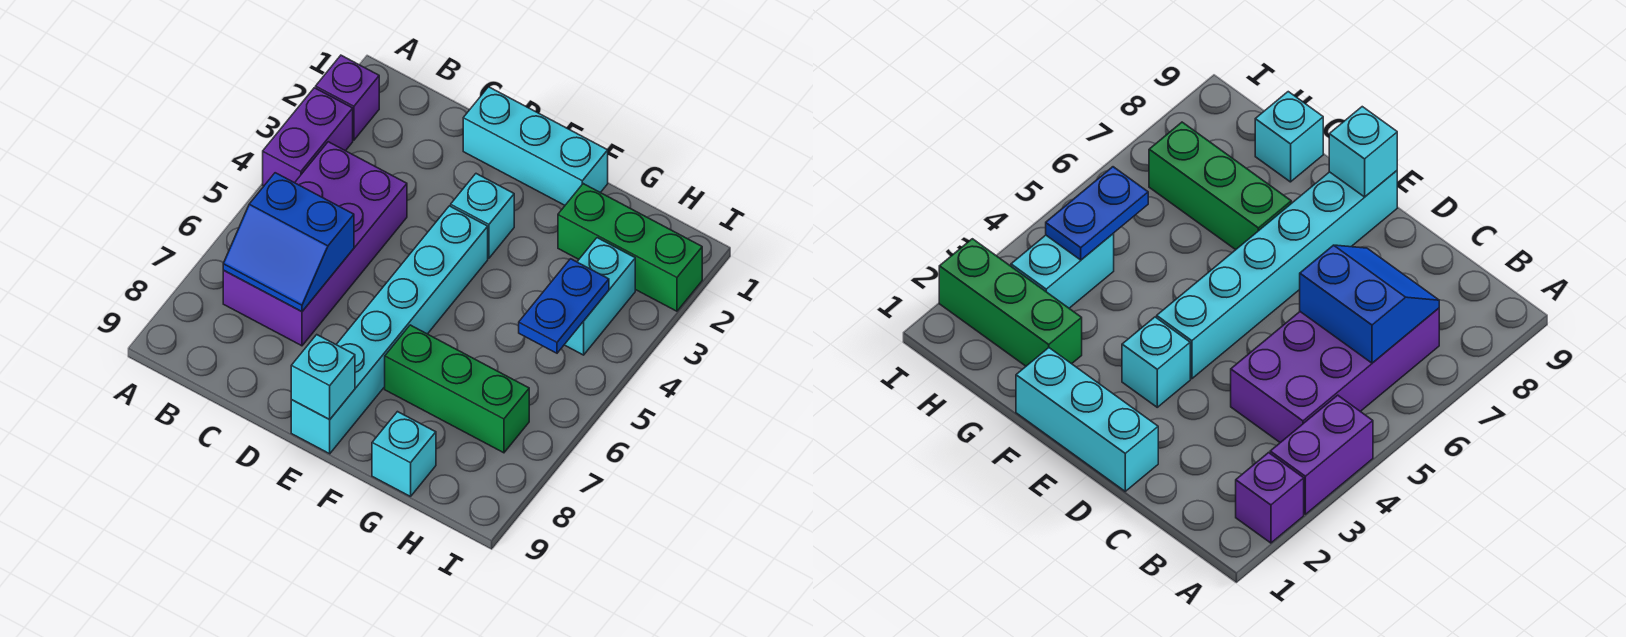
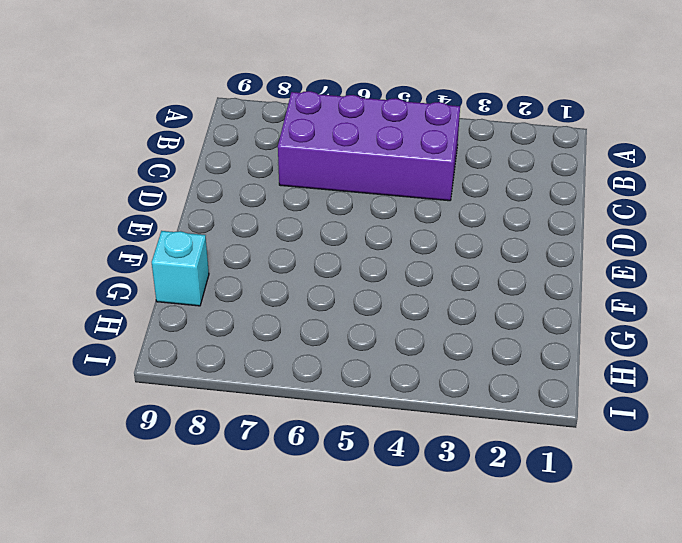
none -> purple brick A2 level 1
none -> purple brick A3:A4 level 1
none -> cyan brick D1:F1 level 1

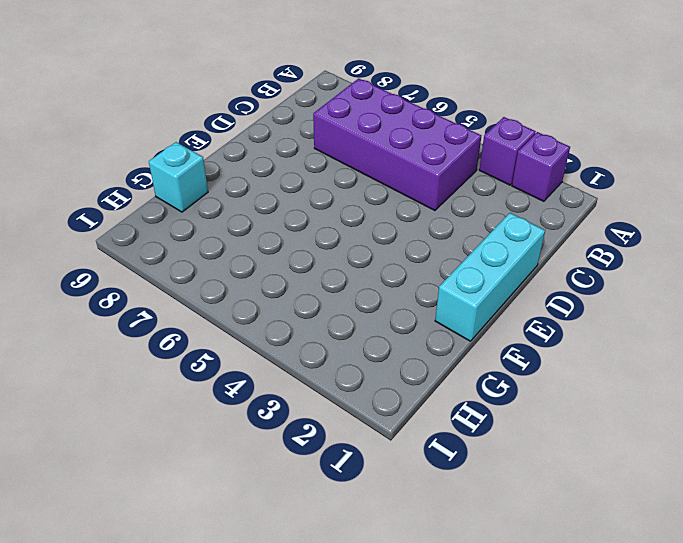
purple brick A3 level 1 -> purple brick A3:A4 level 1
none -> cyan brick E3 level 1
none -> cyan brick E4:E9 level 1
none -> green brick F7:H7 level 1

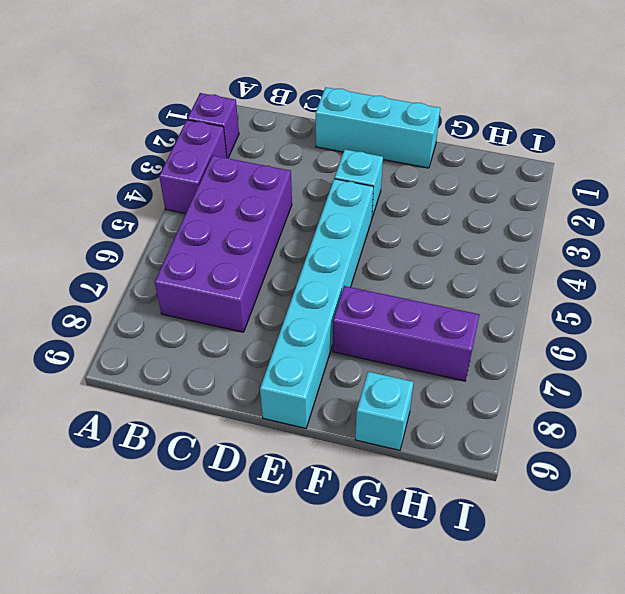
purple brick F7:H7 level 1 -> green brick F7:H7 level 1
none -> green brick G2:I2 level 1
none -> cyan brick H3:H4 level 1
none -> blue slope B6:C7 level 2 top 6

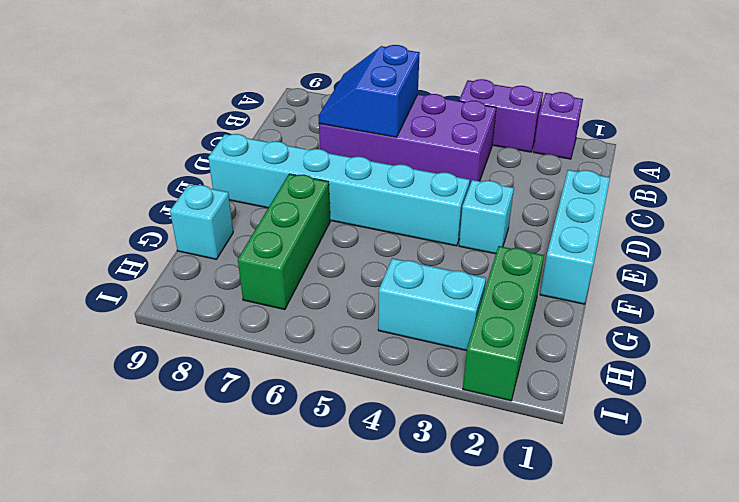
none -> cyan brick E9 level 2
none -> blue plate H4:H5 level 2

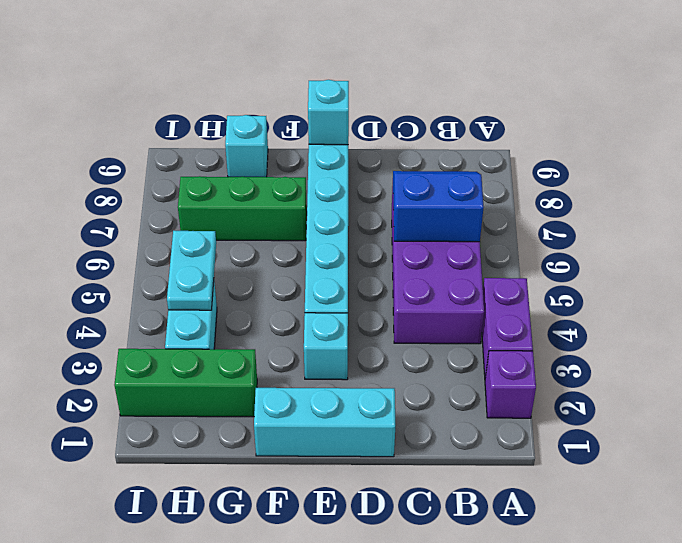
cyan plate H4:H5 level 2 -> blue plate H4:H5 level 2

